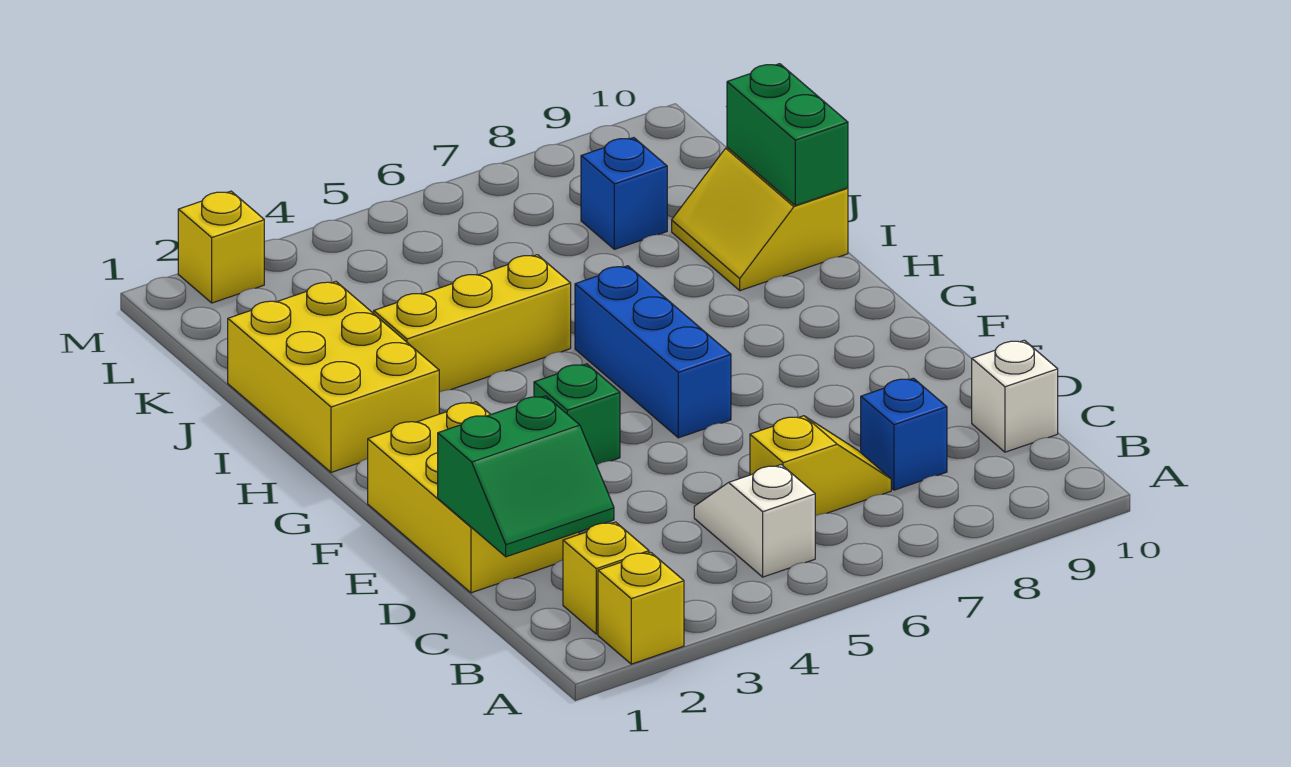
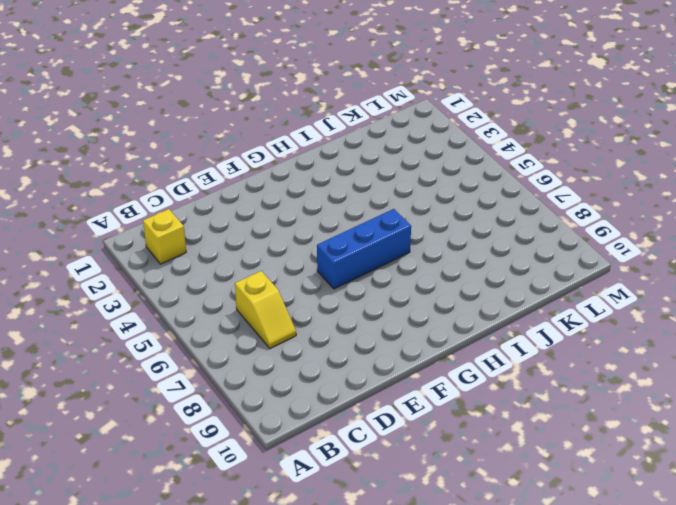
none -> yellow brick A2 level 1
none -> white slope B5:C5 level 1 top B
none -> blue brick C8 level 1

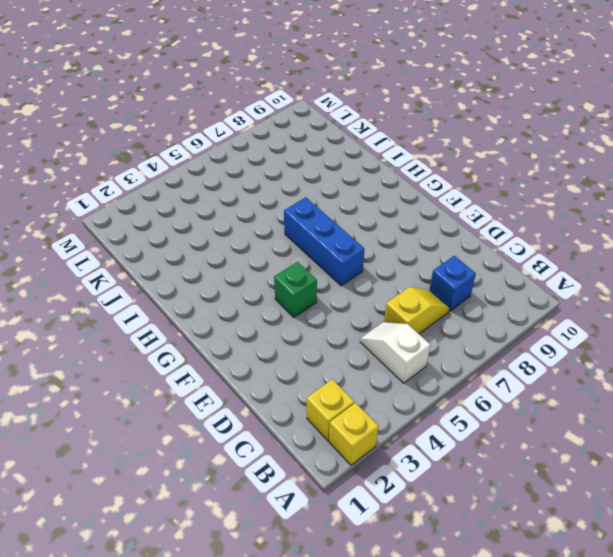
none -> white brick C10 level 1
none -> yellow brick D1:F2 level 1
none -> yellow brick H1:J2 level 1

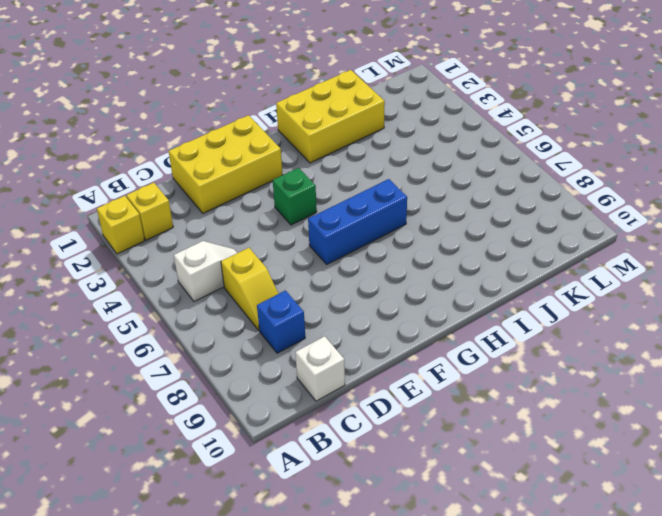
none -> yellow brick I3:I5 level 1
none -> yellow slope I9:J10 level 1 top 10
none -> blue brick K8 level 1

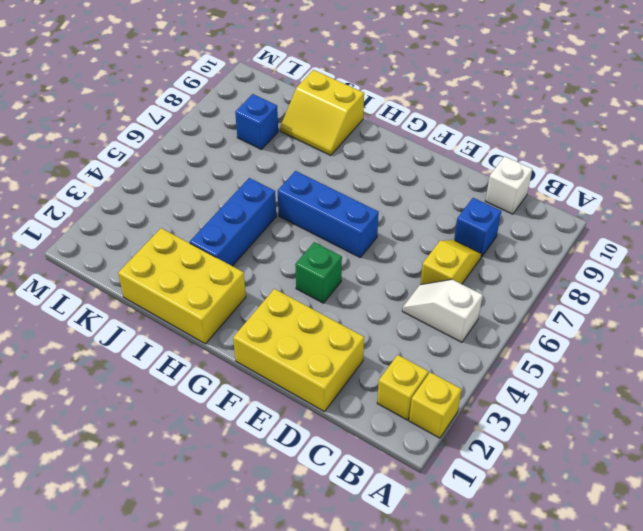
blue brick I3:I5 level 1 -> yellow brick I3:I5 level 1
none -> yellow brick M2 level 1
none -> green slope C1:D2 level 2 top D
none -> green brick I10:J10 level 2

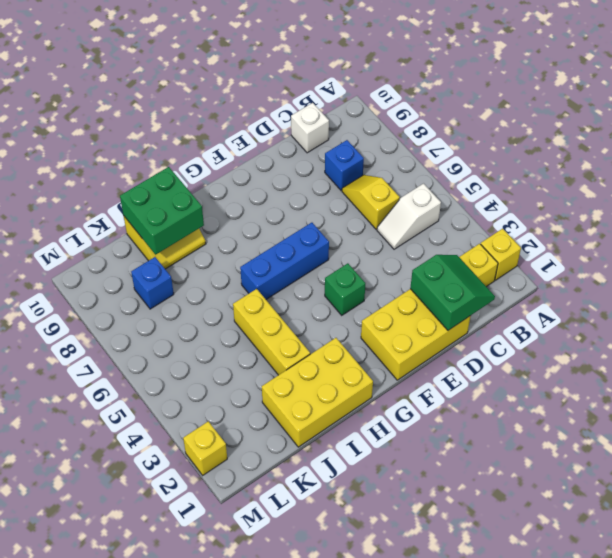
green brick I9:J10 level 2 -> green brick I10:J10 level 2

